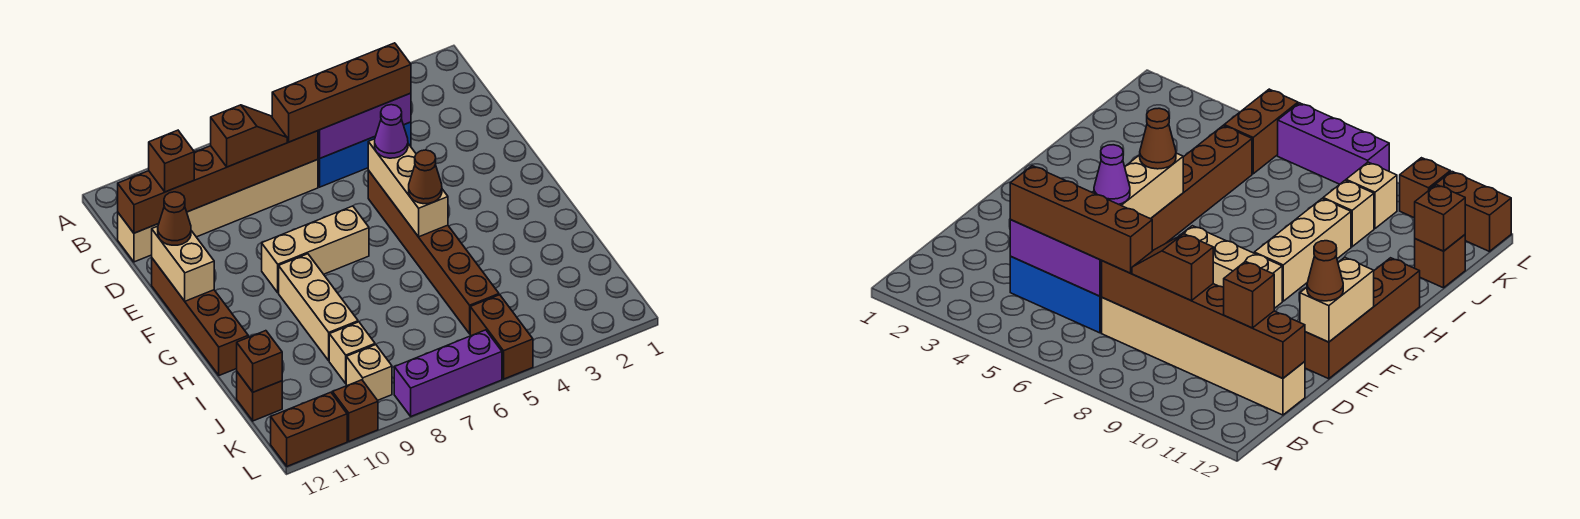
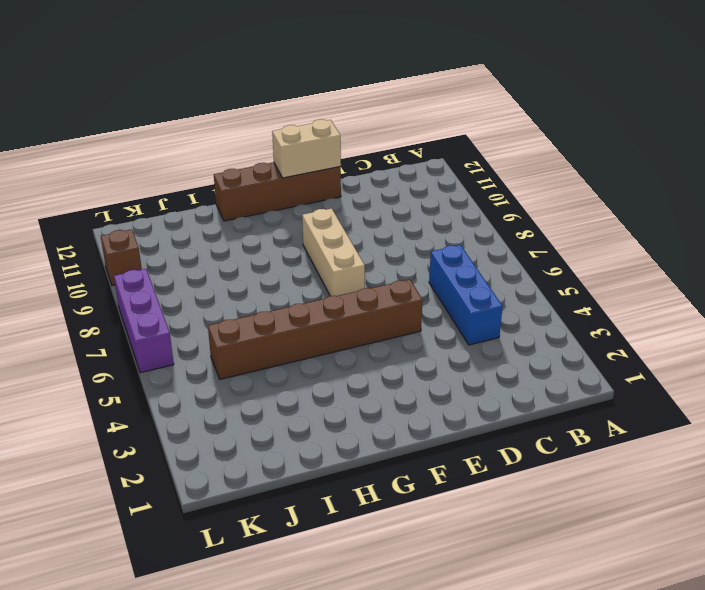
none -> tan brick C7:C12 level 1
none -> tan brick G9:I9 level 1
none -> tan brick J9 level 1

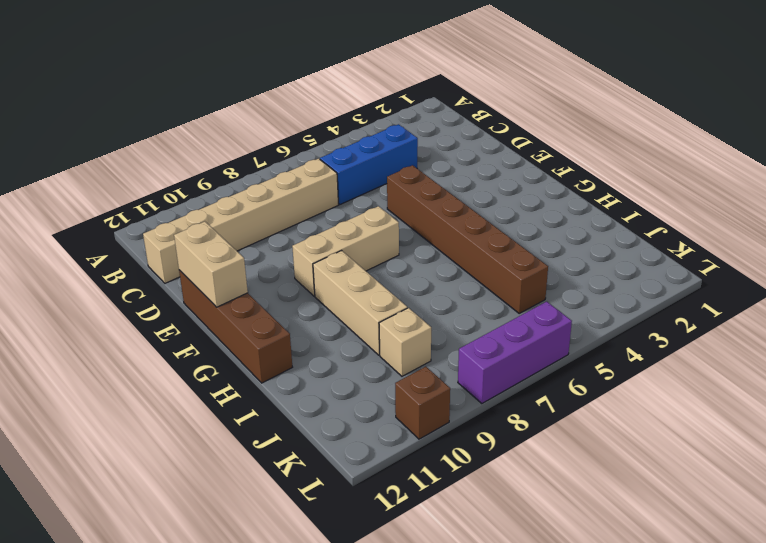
none -> brown brick J12 level 1
none -> brown brick K5:L5 level 1
none -> tan brick K9 level 1

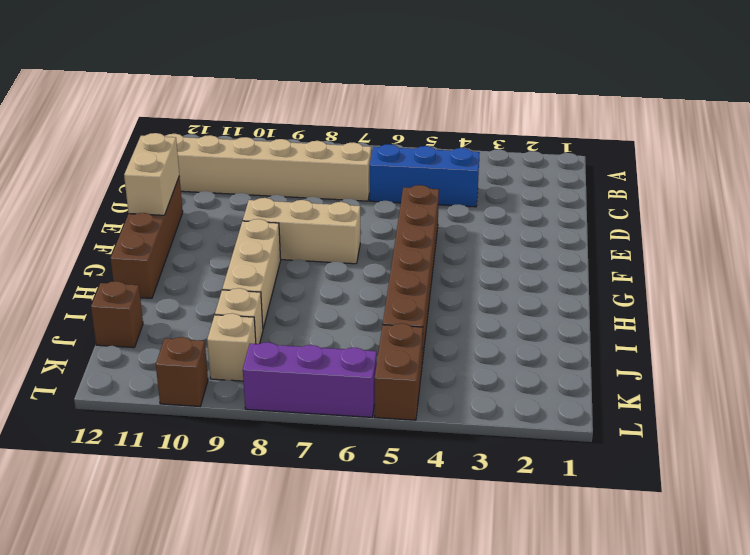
none -> brown brick L11:L12 level 1
none -> purple brick C4:C6 level 2
none -> brown brick C7:C12 level 2

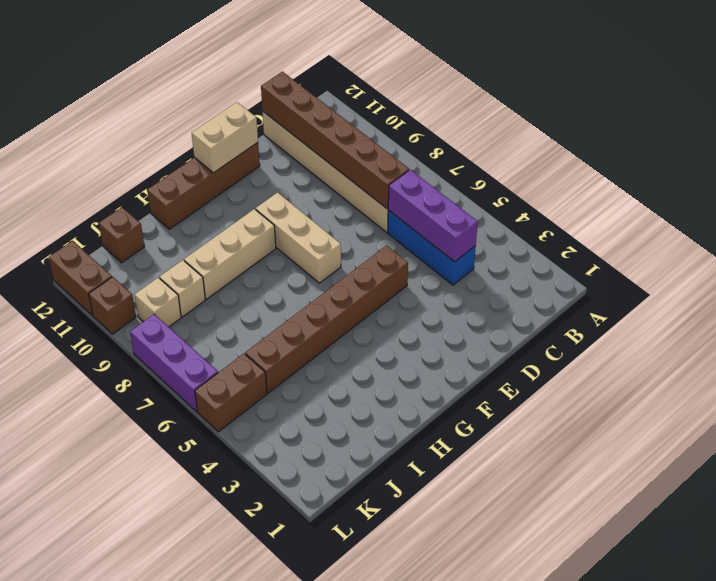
none -> tan brick E5:G5 level 2
none -> brown brick J12 level 2
none -> brown brick C4:C7 level 3

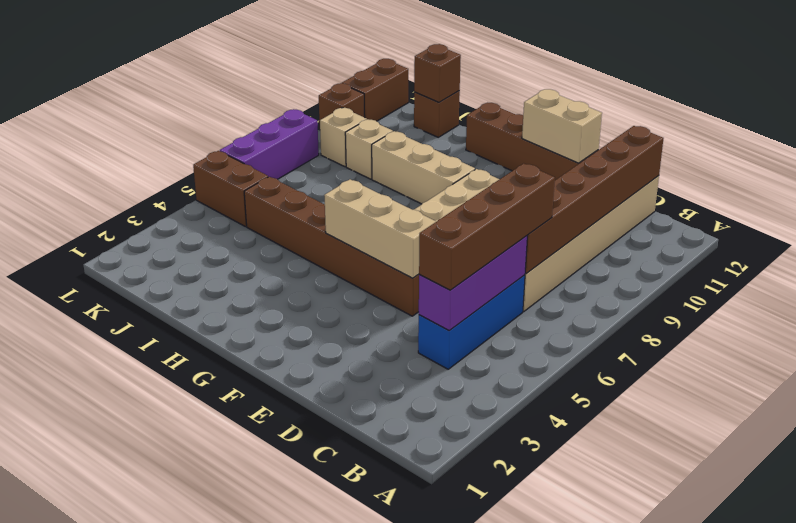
none -> brown slope C8:C9 level 3 top 9
none -> brown brick C11 level 3
none -> purple cone E5 level 3

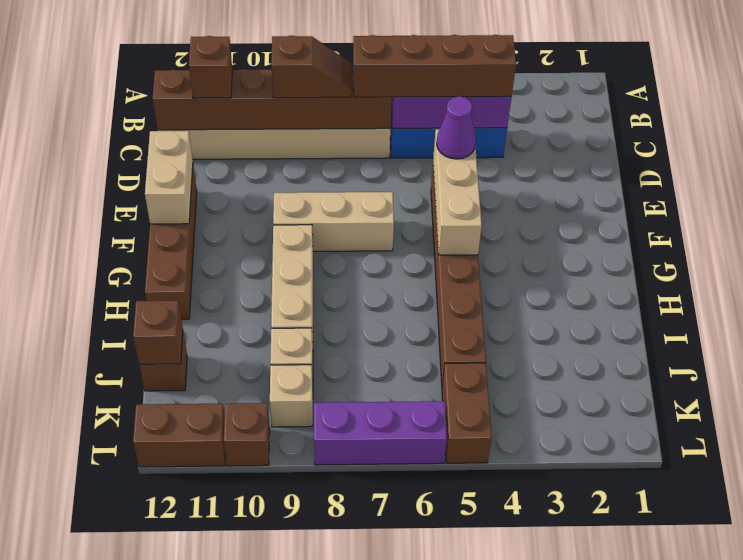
none -> brown cone E12 level 3
none -> brown cone G5 level 3

